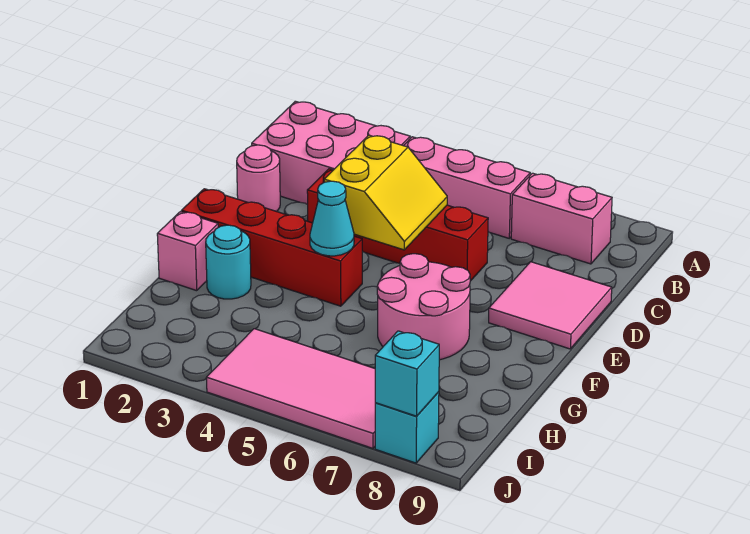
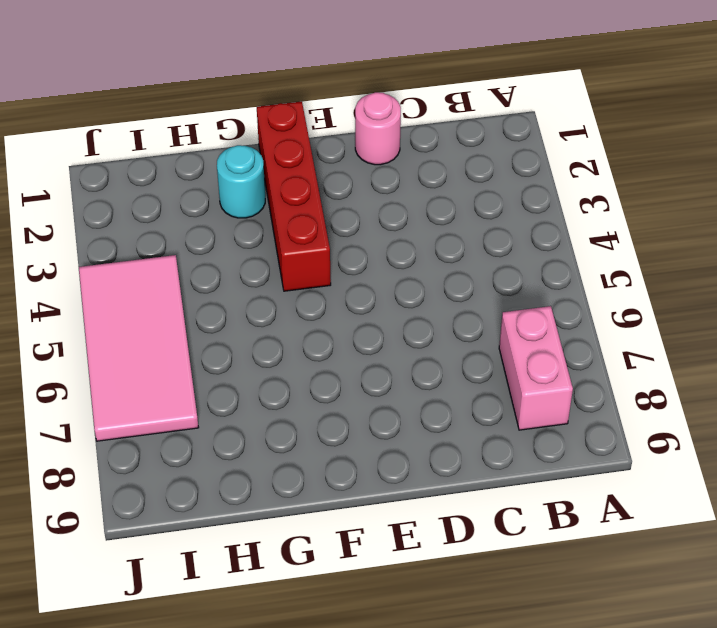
none -> pink brick B1:C3 level 1
none -> pink brick B4:B6 level 1
none -> red brick D3:D6 level 1

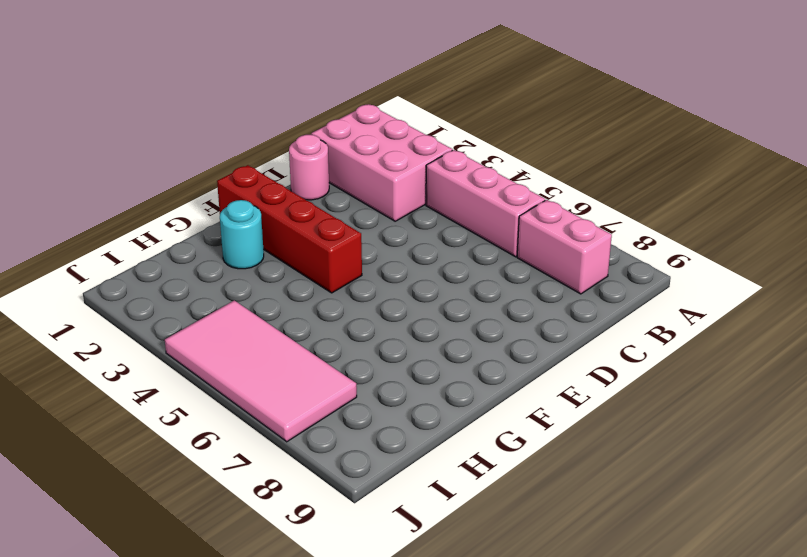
none -> red brick D3:D6 level 1
none -> pink tile D8:E9 level 1
none -> pink round brick F6:G7 level 1

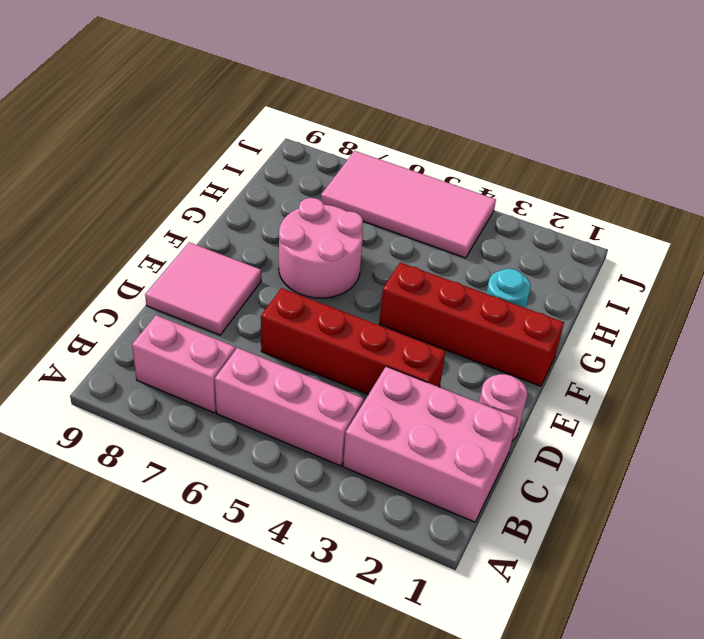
none -> pink brick G1 level 1
none -> cyan brick J8 level 1
none -> yellow slope D4:E5 level 2 top 4

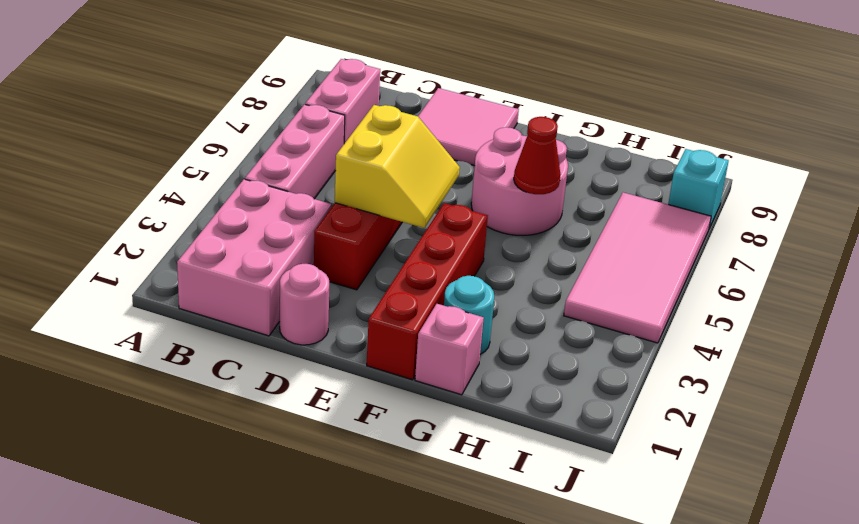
yellow slope D4:E5 level 2 top D -> yellow slope D4:E5 level 2 top 4
red cone G6 level 2 -> none
none -> cyan cone F4 level 2
none -> cyan brick J8 level 2

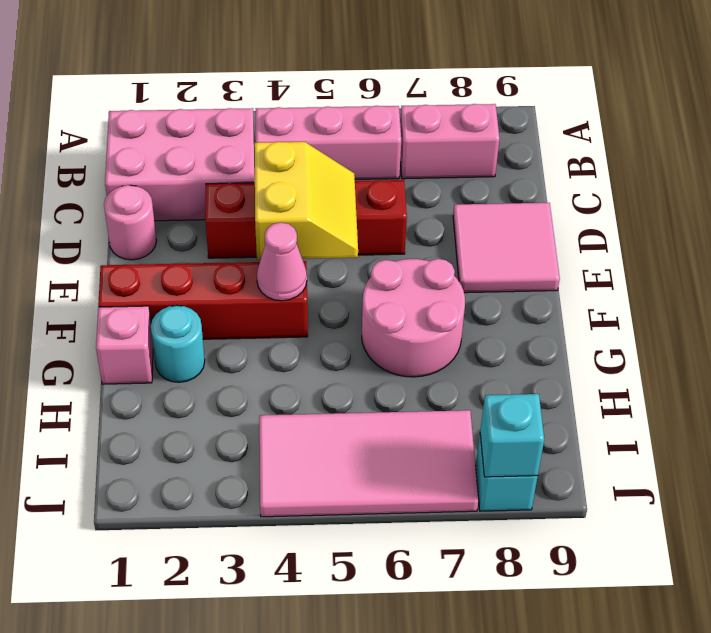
pink cone F4 level 2 -> cyan cone F4 level 2

